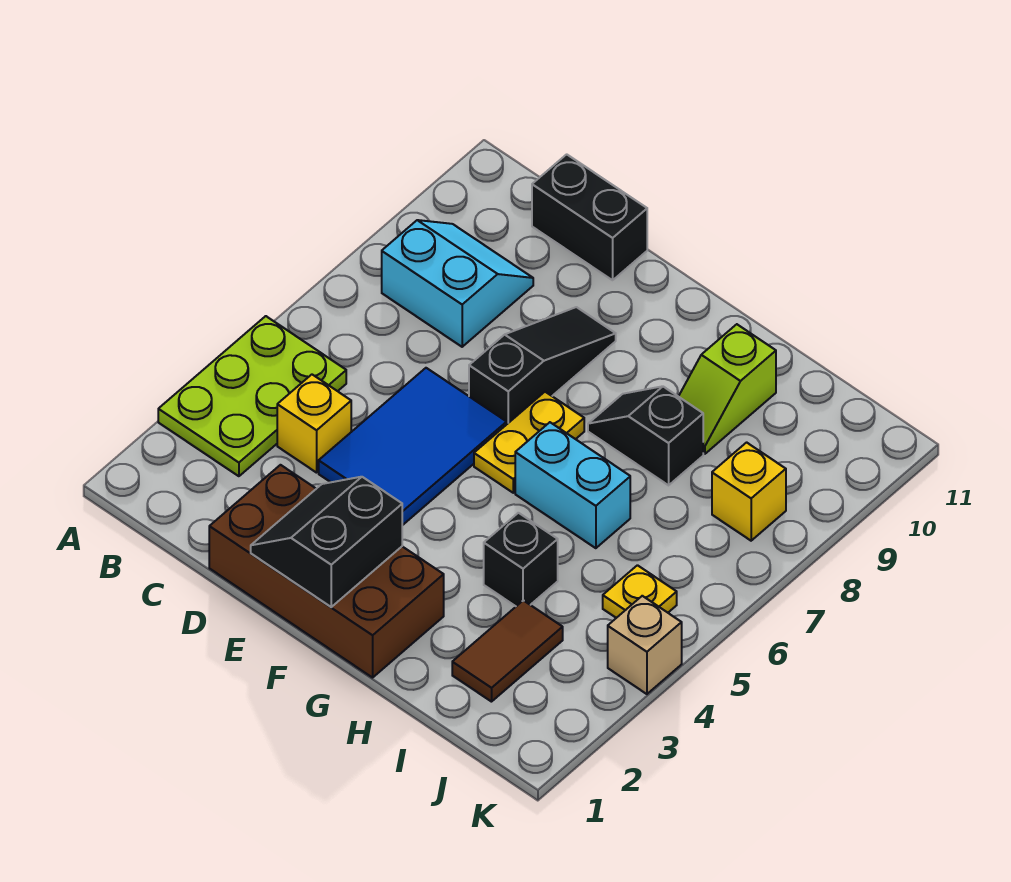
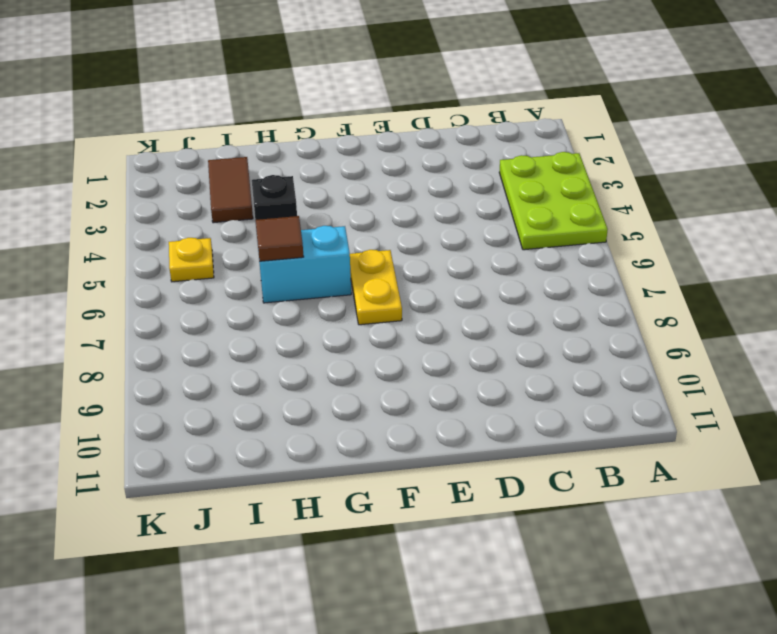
brown tile H6 level 2 -> none
none -> cyan slope B8:C9 level 1 top 8
none -> yellow brick C4 level 1
none -> black brick C11:D11 level 1

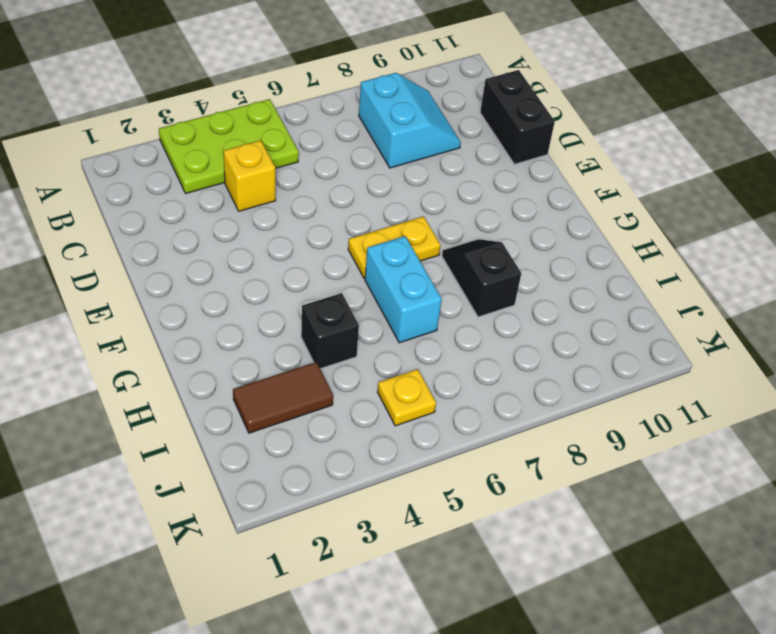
none -> brown brick D1:G2 level 1
none -> blue tile D4:E6 level 1
none -> black slope E7:E9 level 1 top 7

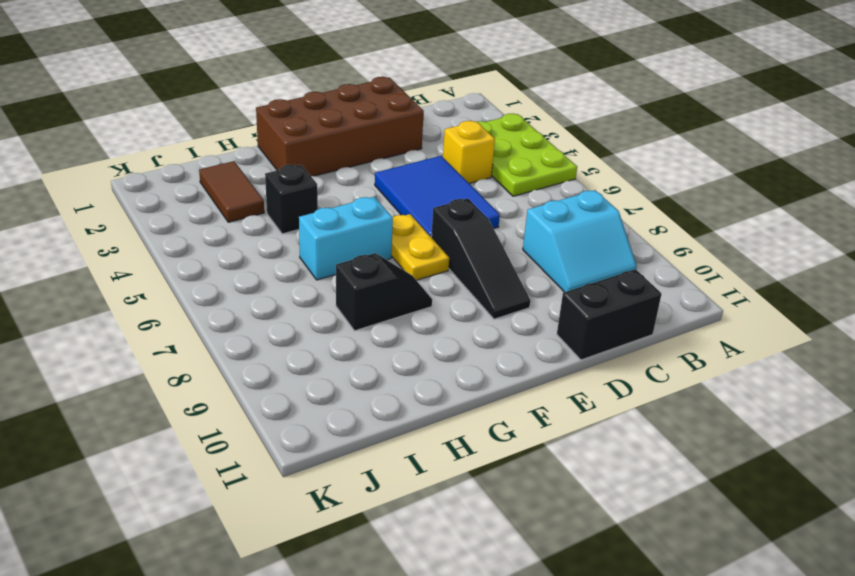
none -> lime slope H9:H10 level 1 top 10
none -> yellow plate J5 level 1
none -> yellow brick J8 level 1

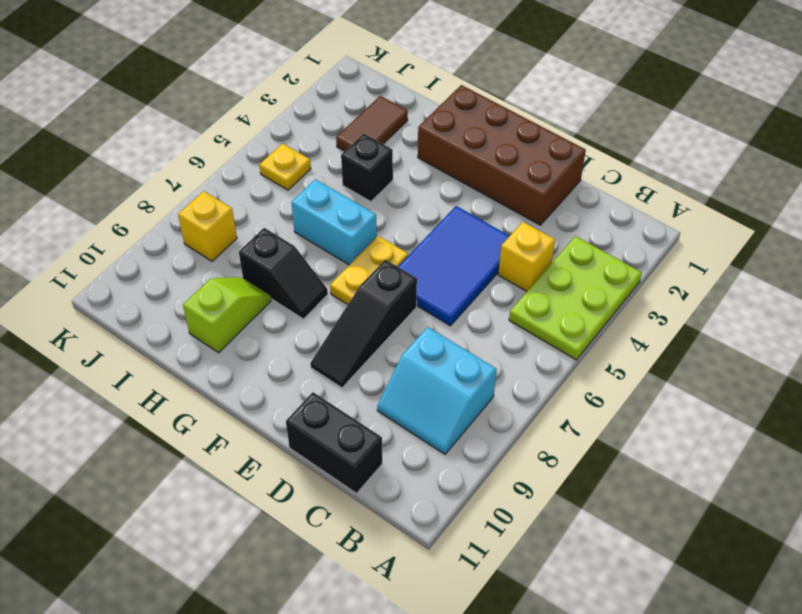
none -> tan brick K4 level 1
none -> black slope E1:F2 level 2 top F

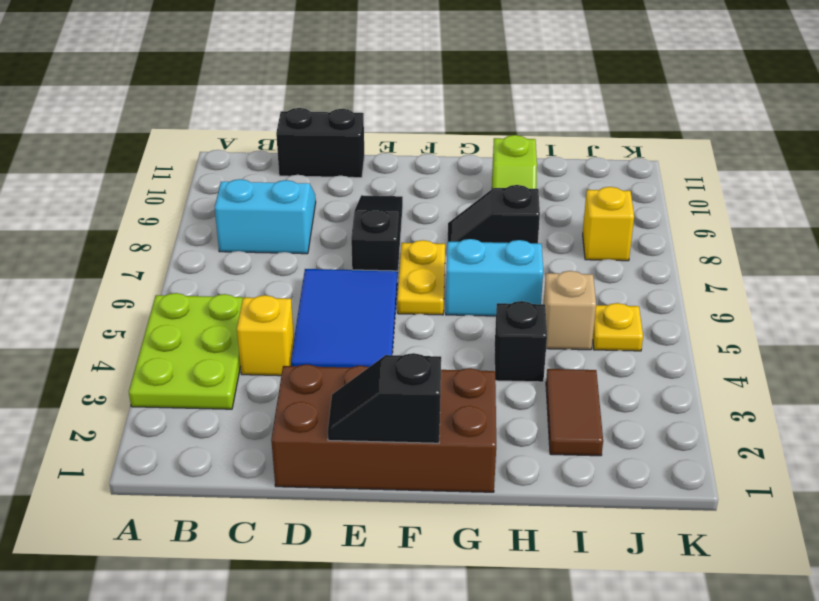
black slope E1:F1 level 2 top F -> black slope E1:F2 level 2 top F
tan brick I5 level 1 -> tan brick K4 level 1

